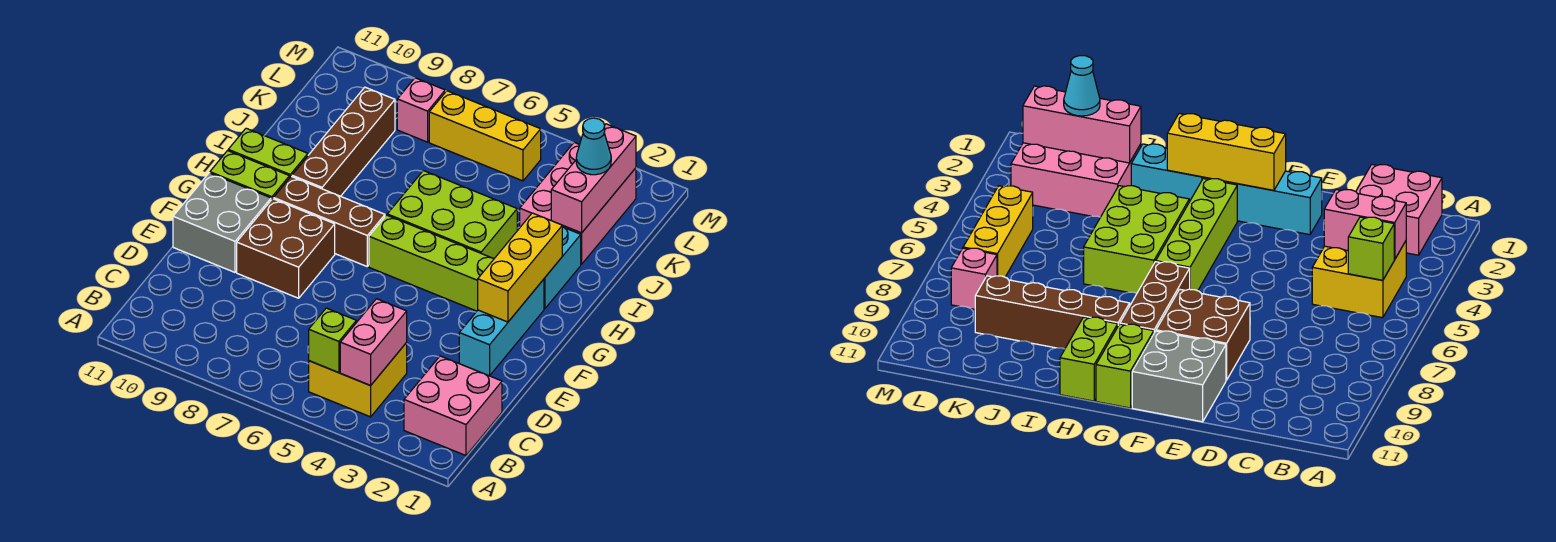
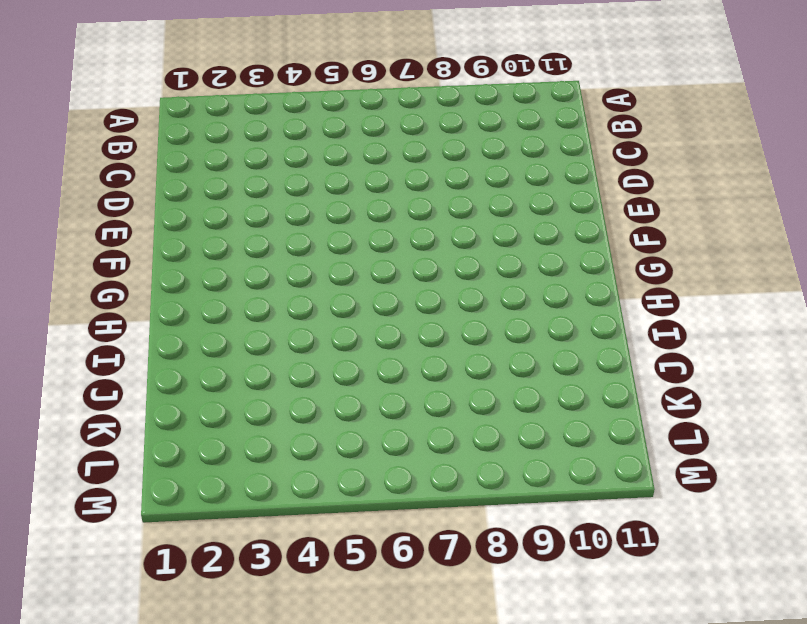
none -> pink brick B1:C2 level 1
none -> yellow brick B4:C5 level 1
none -> cyan brick E2:G2 level 1

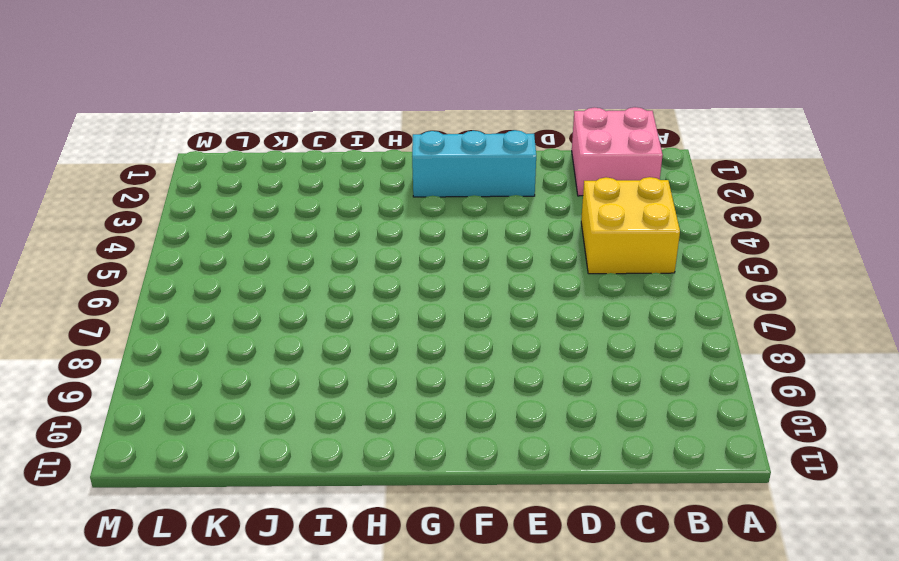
none -> brown brick E8:F9 level 1
none -> grey brick E10:F11 level 1
none -> lime brick G3:G6 level 1

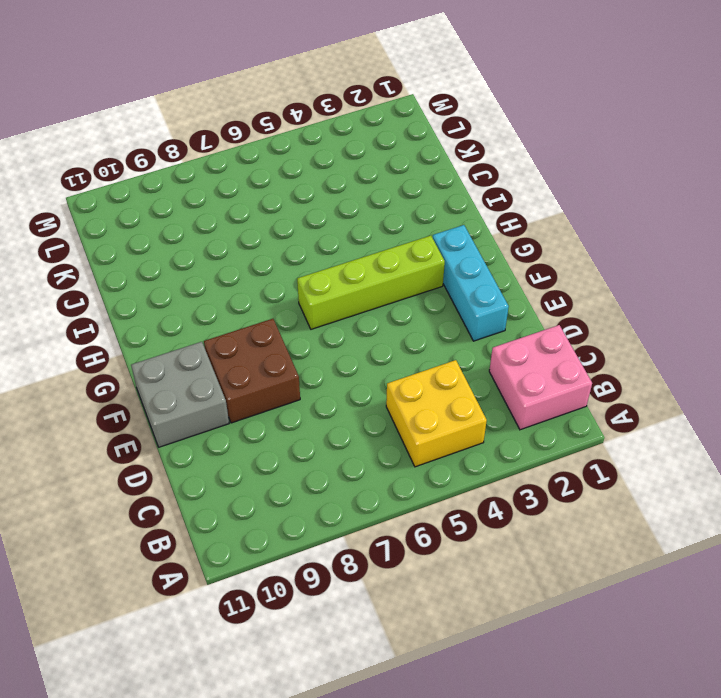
none -> brown brick G7:G9 level 1
none -> lime brick G10:G11 level 1
none -> cyan brick H2:I2 level 1

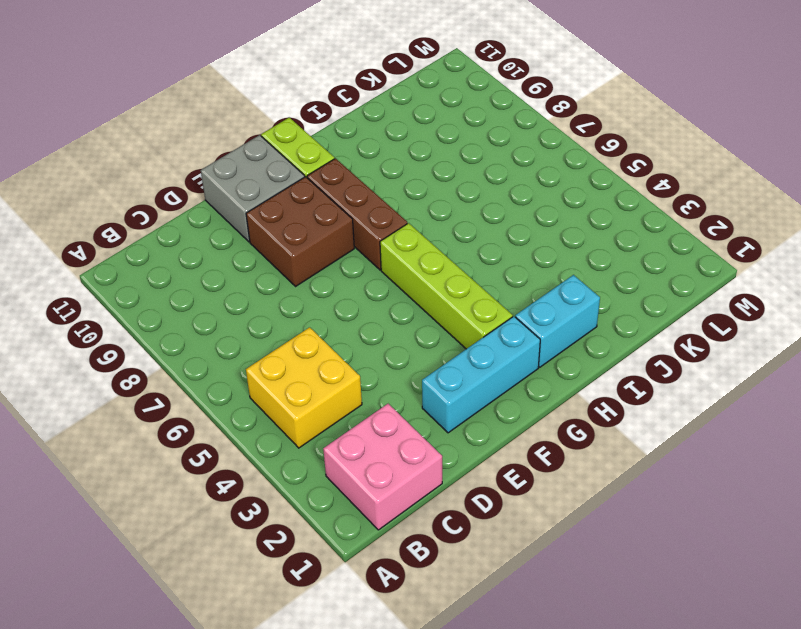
none -> lime brick H4:I6 level 1
none -> brown brick H9:K9 level 1
none -> lime brick H10:H11 level 1

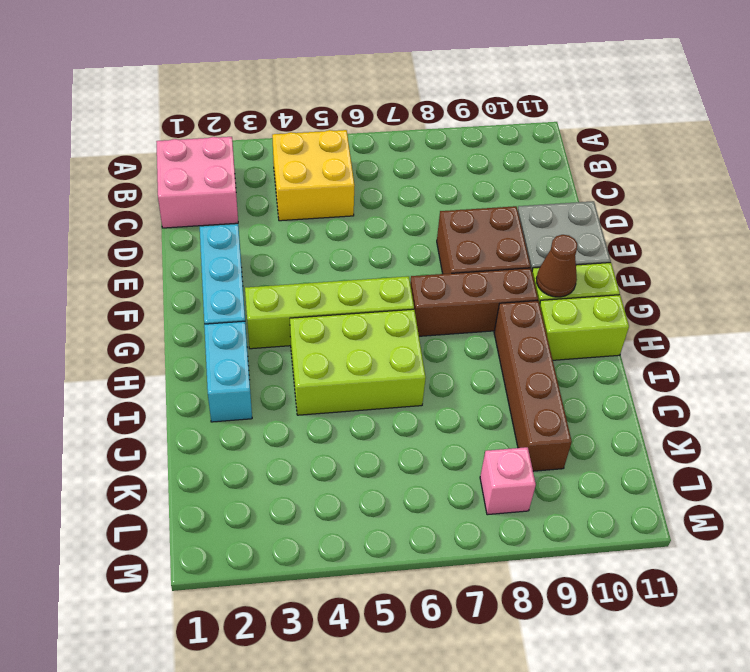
brown cone G10 level 2 -> none
none -> pink brick J2:L3 level 1
none -> yellow brick L5:L7 level 1
none -> pink brick B4:C4 level 2

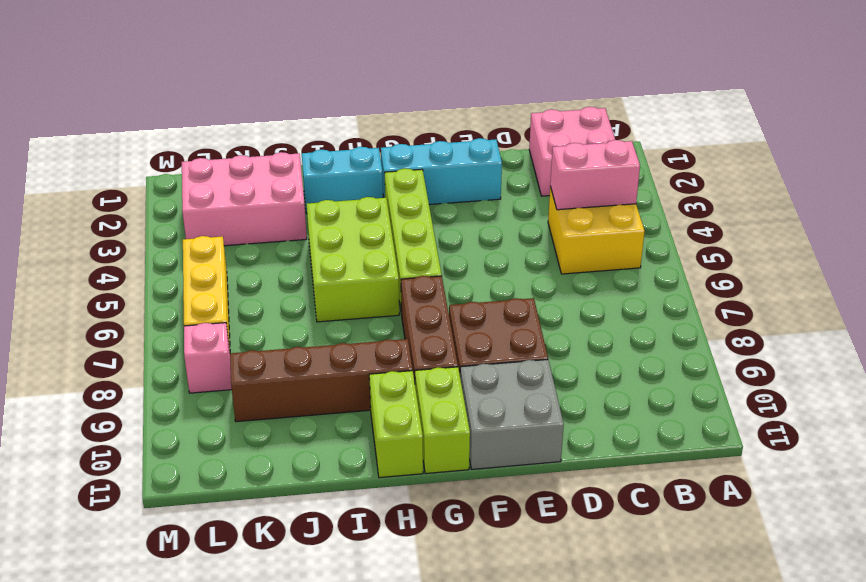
none -> lime brick B5 level 2
none -> yellow brick F2:H2 level 2
none -> pink brick J2:L2 level 2

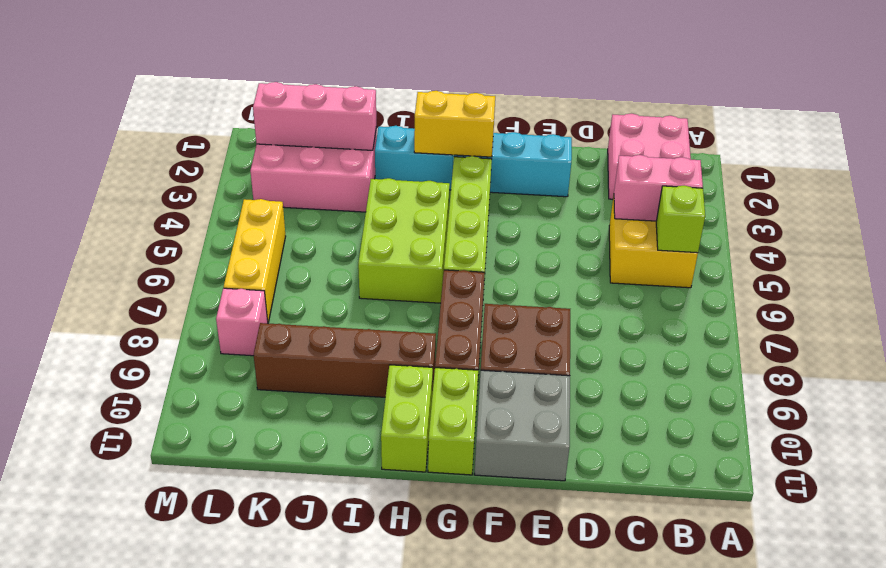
yellow brick G2:H2 level 2 -> yellow brick F2:H2 level 2
none -> cyan cone K2 level 3

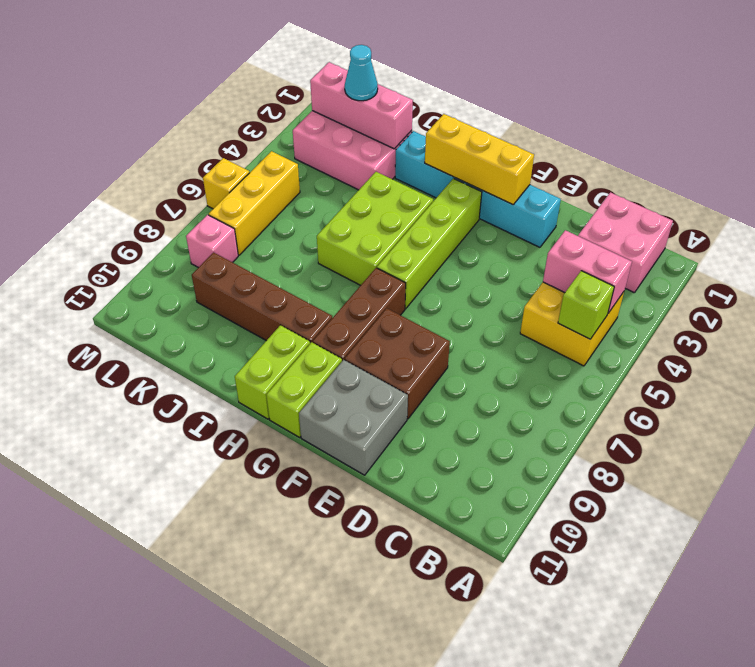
yellow brick M6 level 1 -> none

